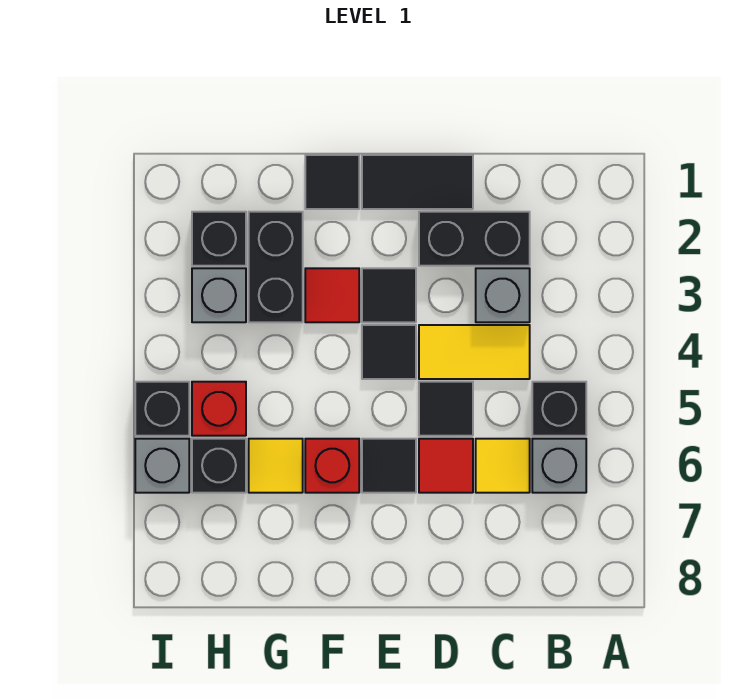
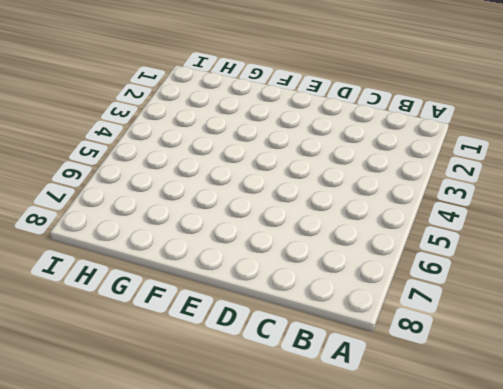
none -> black brick B5 level 1
none -> grey brick B6 level 1
none -> black brick C2:D2 level 1

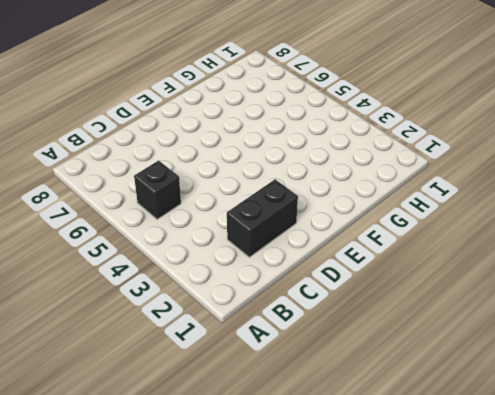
none -> grey brick B6 level 1
none -> grey brick C3 level 1
none -> yellow tile C4:D4 level 1

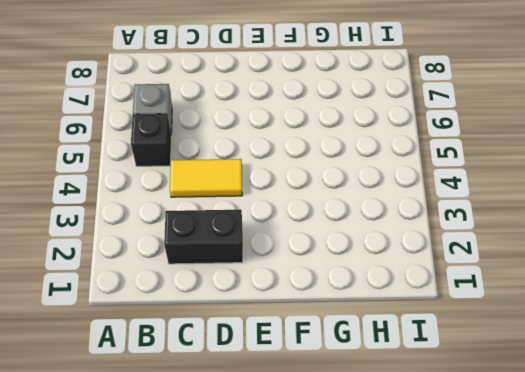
none -> grey brick C3 level 1
none -> yellow tile C6 level 1
none -> black tile D1:E1 level 1

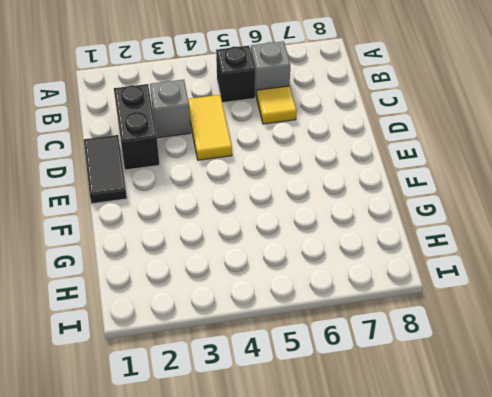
none -> black tile D5 level 1
none -> red tile D6 level 1
none -> black tile E3 level 1

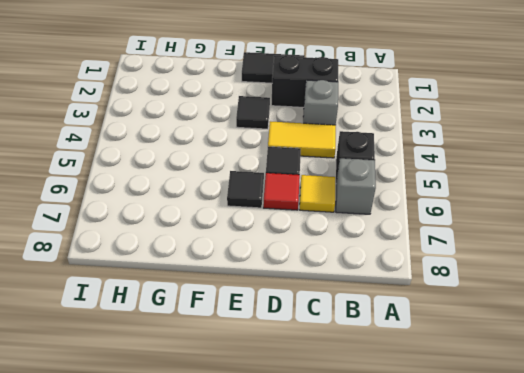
none -> black tile E4 level 1
none -> black tile F1 level 1
none -> red tile F3 level 1

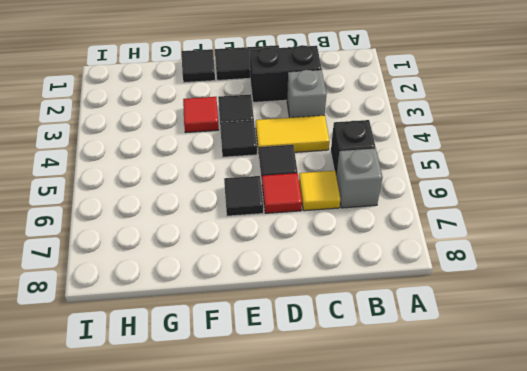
none -> red brick F6 level 1
none -> black brick G2:G3 level 1
none -> yellow tile G6 level 1

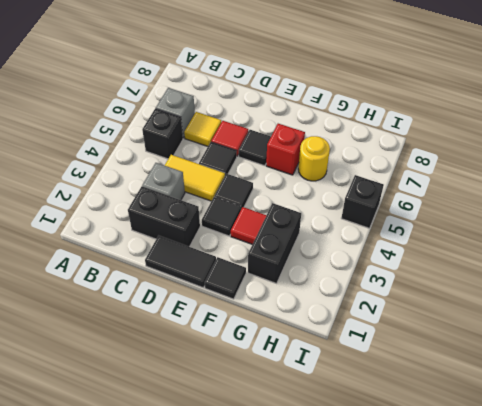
yellow round brick G6 level 1 -> yellow tile G6 level 1
none -> black brick H2 level 1
none -> grey brick H3 level 1
none -> red brick H5 level 1

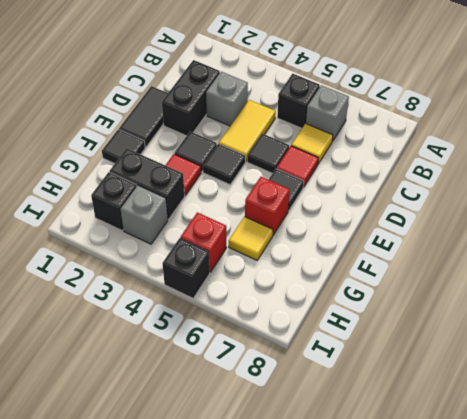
none -> black brick H6 level 1
none -> grey brick I6 level 1

